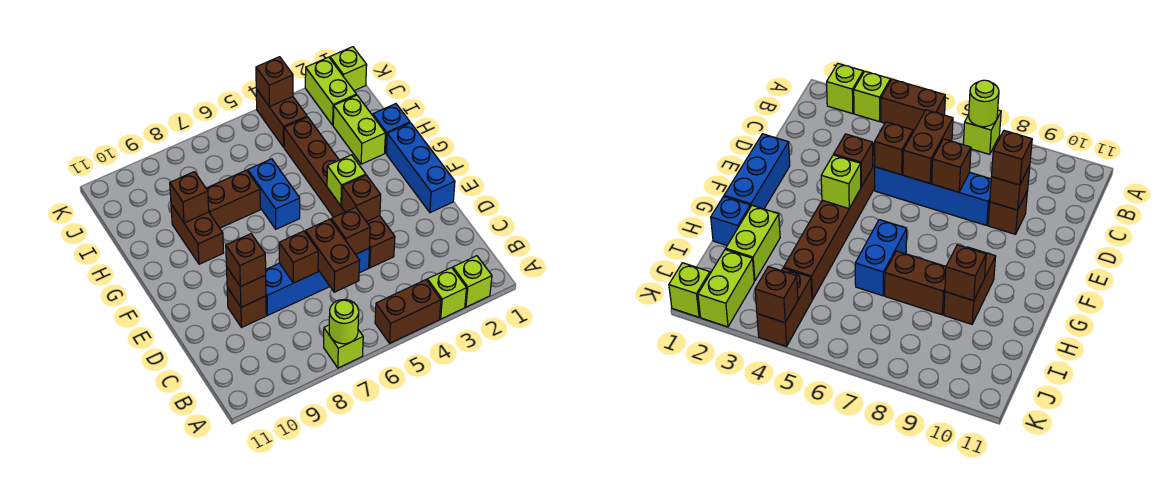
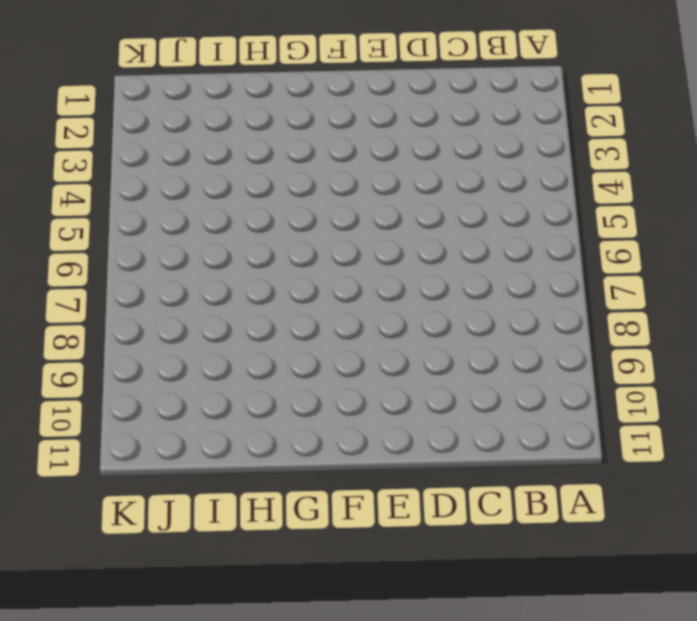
none -> lime brick A2 level 1
none -> lime brick A3 level 1
none -> brown brick A4:A5 level 1

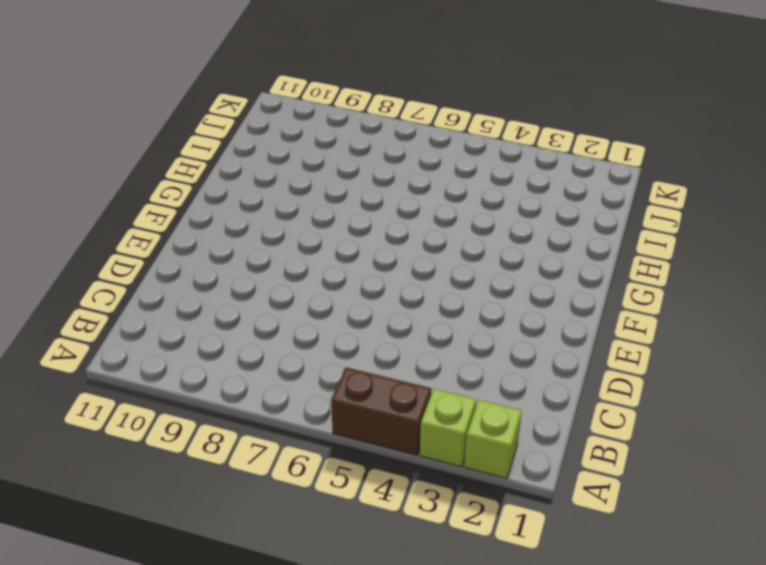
none -> lime brick A7 level 1
none -> brown brick D4:I4 level 1
none -> blue brick D5:D8 level 1

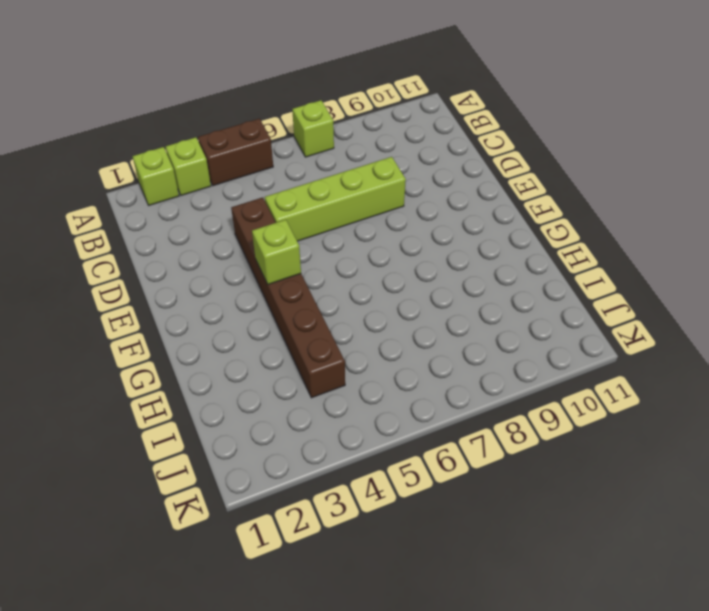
lime brick D5:D8 level 1 -> blue brick D5:D8 level 1
none -> brown brick D9 level 1
none -> blue brick E1:G1 level 1
none -> blue brick G6:H6 level 1

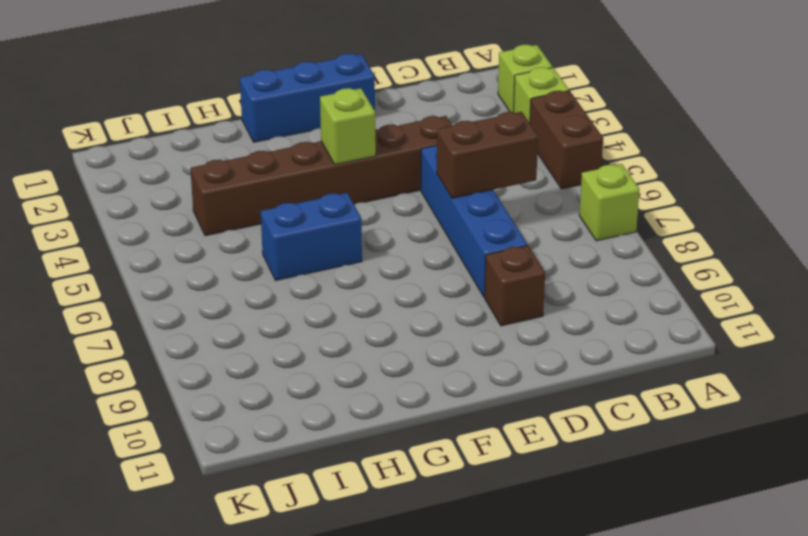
none -> brown brick G9:H9 level 1
none -> blue brick H1 level 1
none -> lime brick H2:I2 level 1

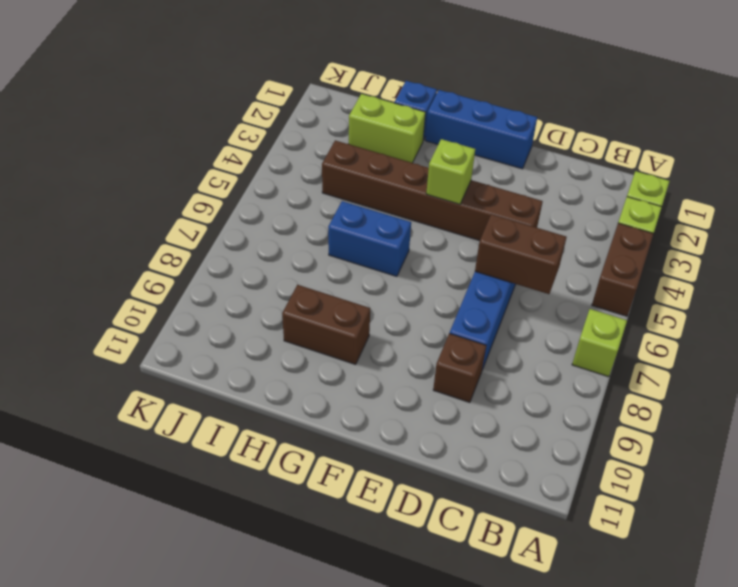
none -> brown brick H7:H8 level 1
none -> lime brick J2:K2 level 1
none -> brown brick J4:K4 level 1

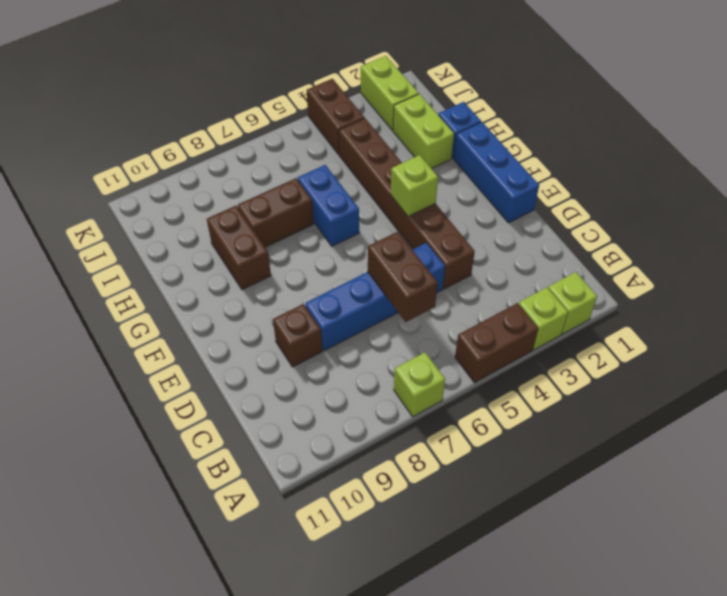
none -> lime brick K1 level 1
none -> lime round brick A7 level 2
none -> brown brick D5 level 2

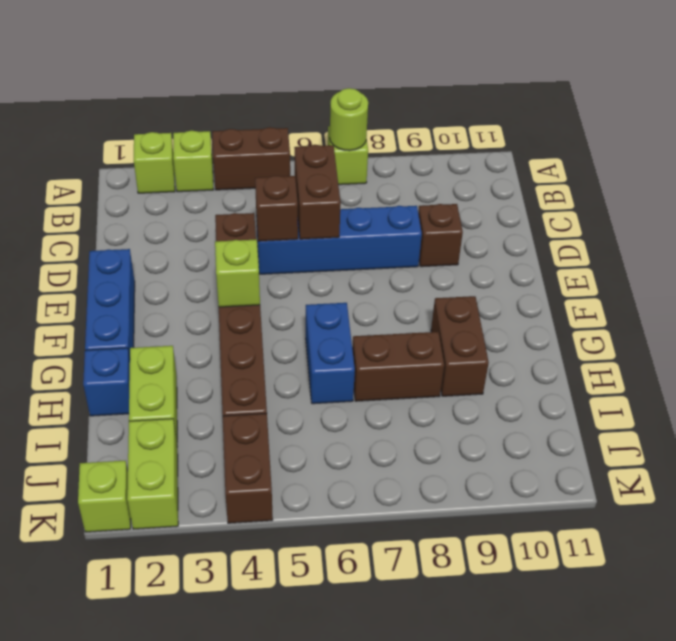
none -> brown brick D7 level 2
none -> brown brick D9 level 2
none -> brown brick E4 level 2

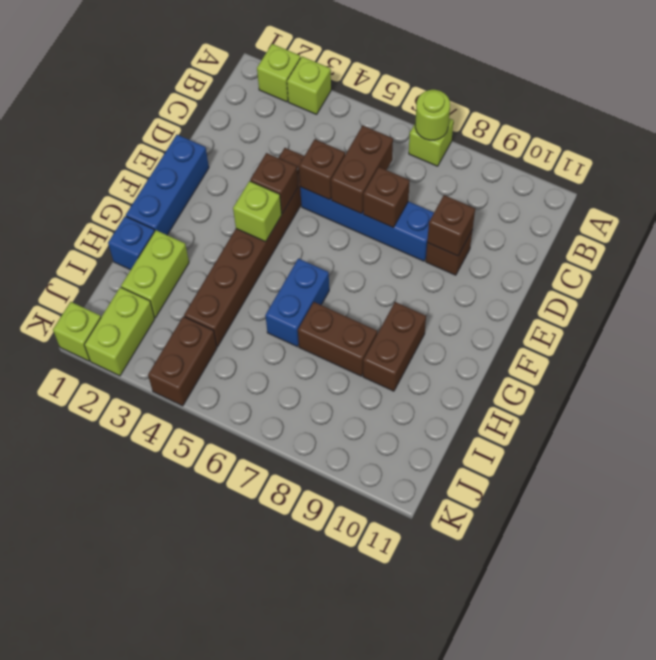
none -> brown brick A4:A5 level 1
none -> brown brick H9 level 2
none -> brown brick K4 level 2

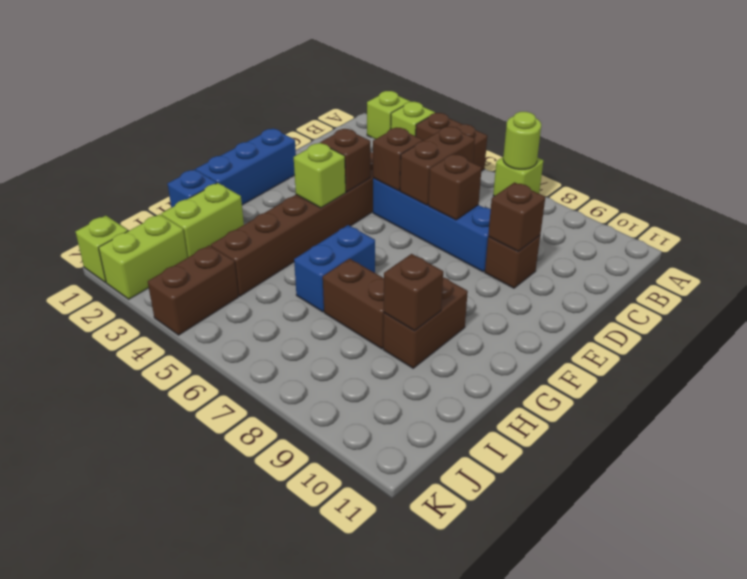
none -> brown brick K4 level 2
none -> brown brick D9 level 3

